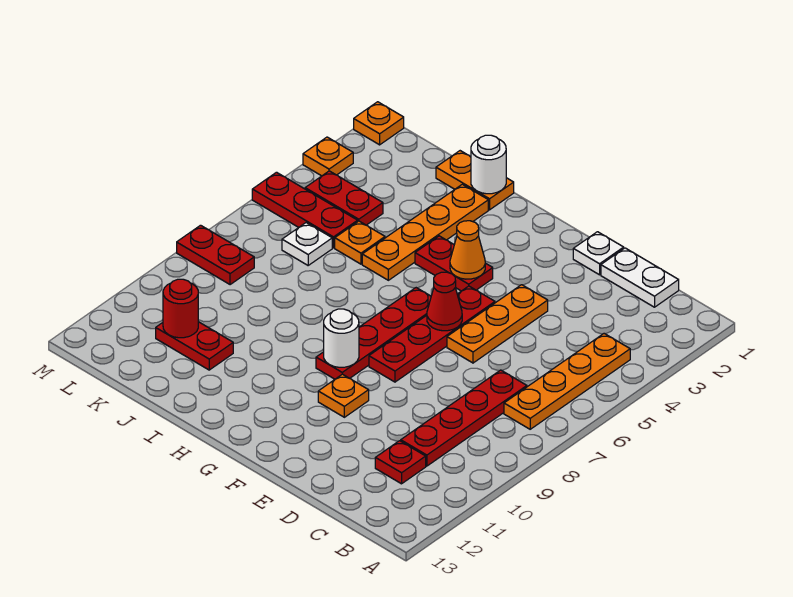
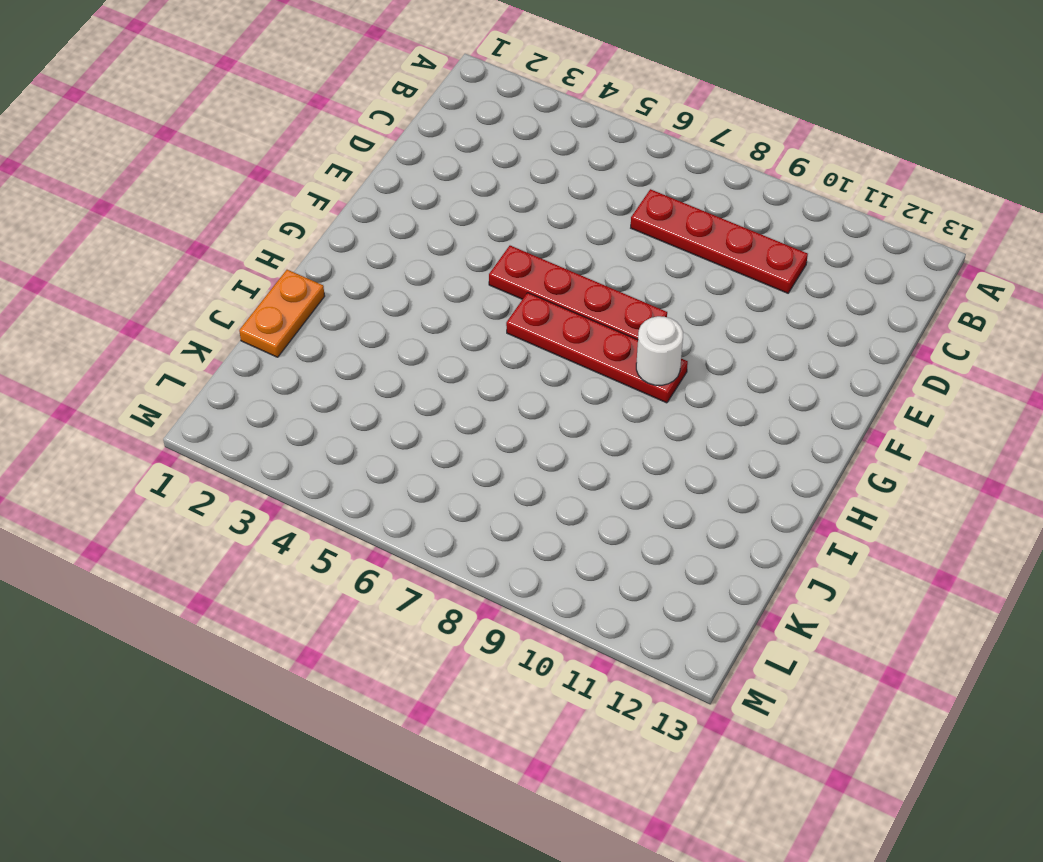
none -> orange plate B4:B7 level 1
none -> white plate C1:D1 level 1
none -> red plate C11 level 1

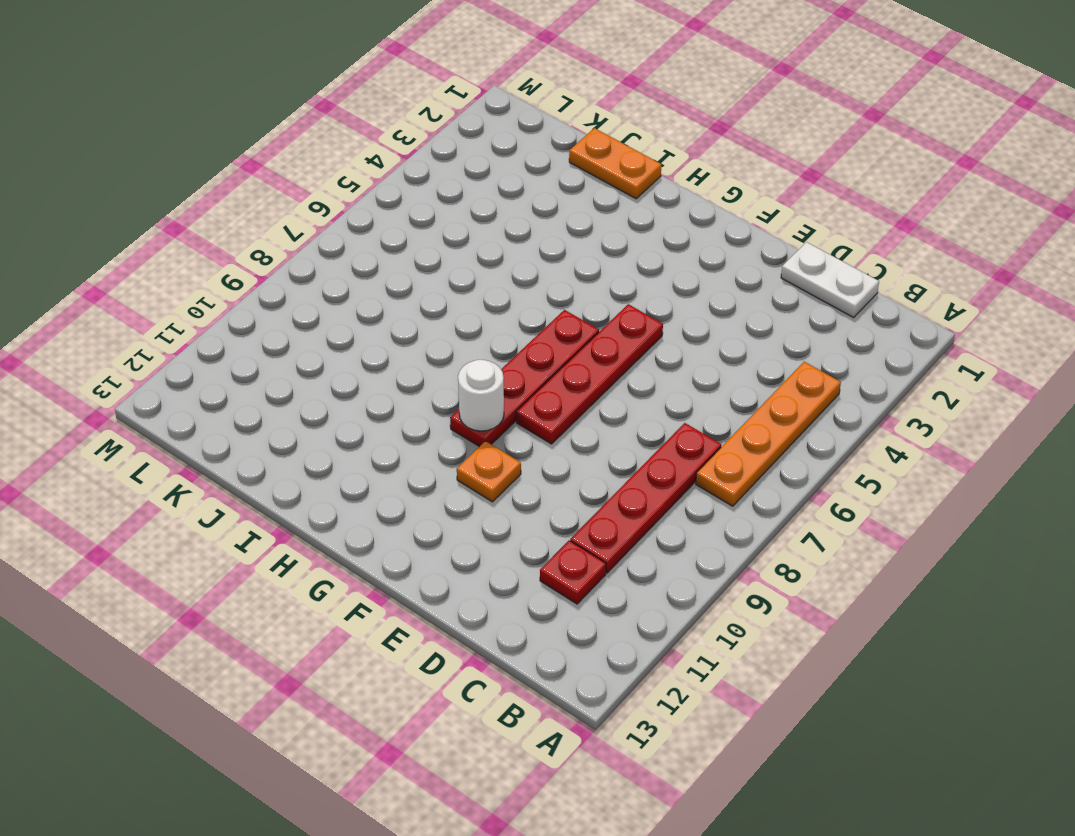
none -> white plate E1 level 1
none -> orange plate E4:E6 level 1
none -> red plate G4:H4 level 1

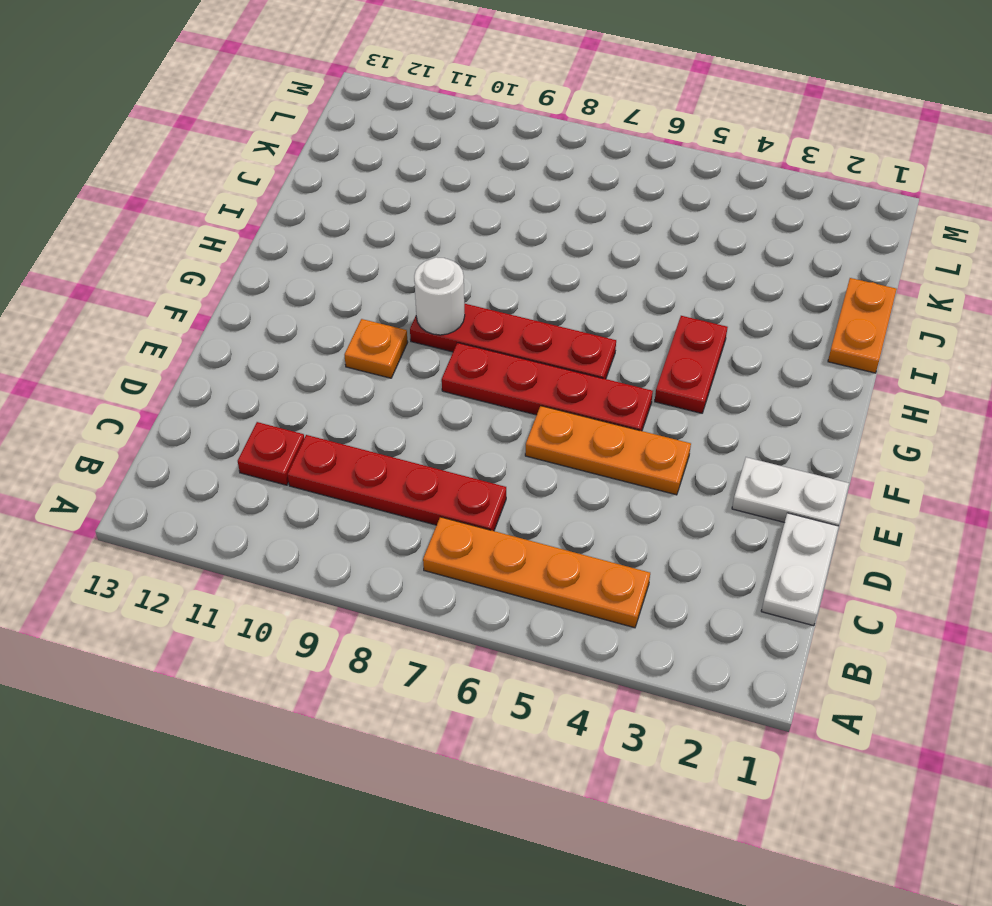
white plate E1:E2 level 1 -> white plate E1 level 1
none -> orange plate I2:I5 level 1
none -> orange plate J5 level 1
none -> red plate J11:K11 level 1

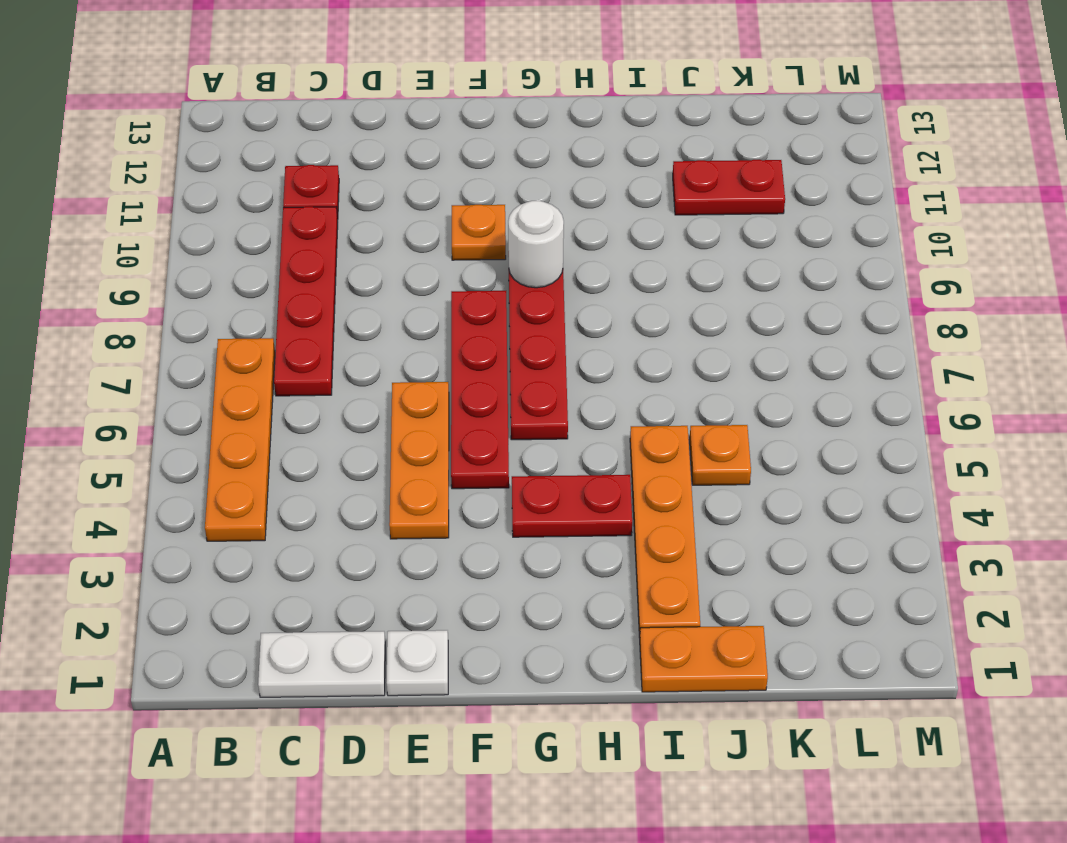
none -> red plate K4:L4 level 1
none -> red plate K5:M5 level 1
none -> white plate K6 level 1

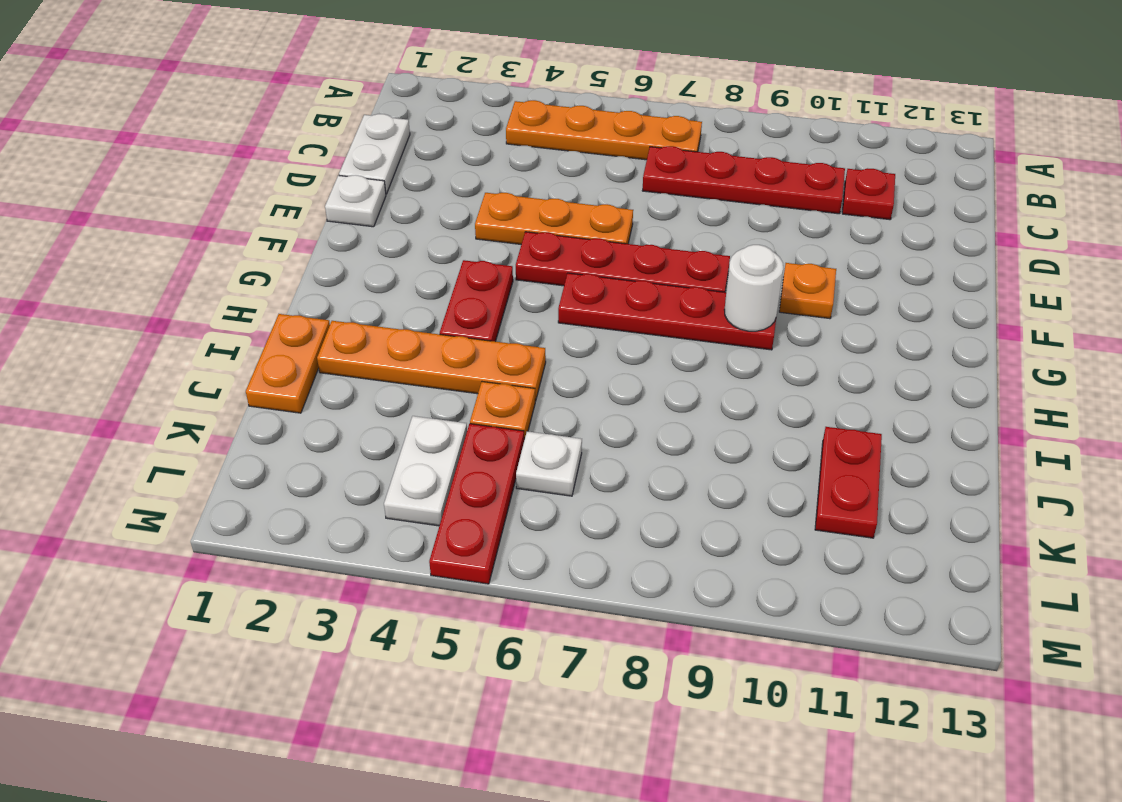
white plate K4:L4 level 1 -> red plate K4:L4 level 1
none -> red plate L8:M8 level 1
none -> orange plate M1 level 1
none -> orange plate M3 level 1

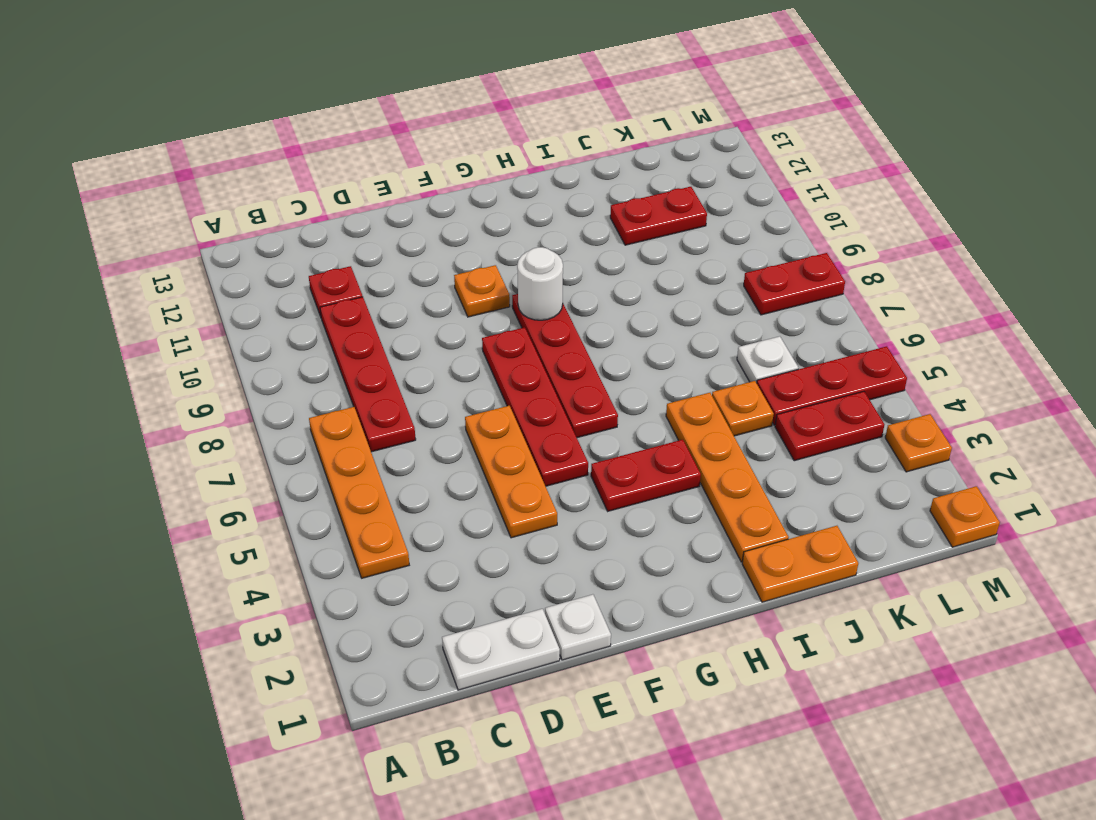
none -> red cone F6 level 2
none -> orange cone G4 level 2
none -> white round brick I1 level 2

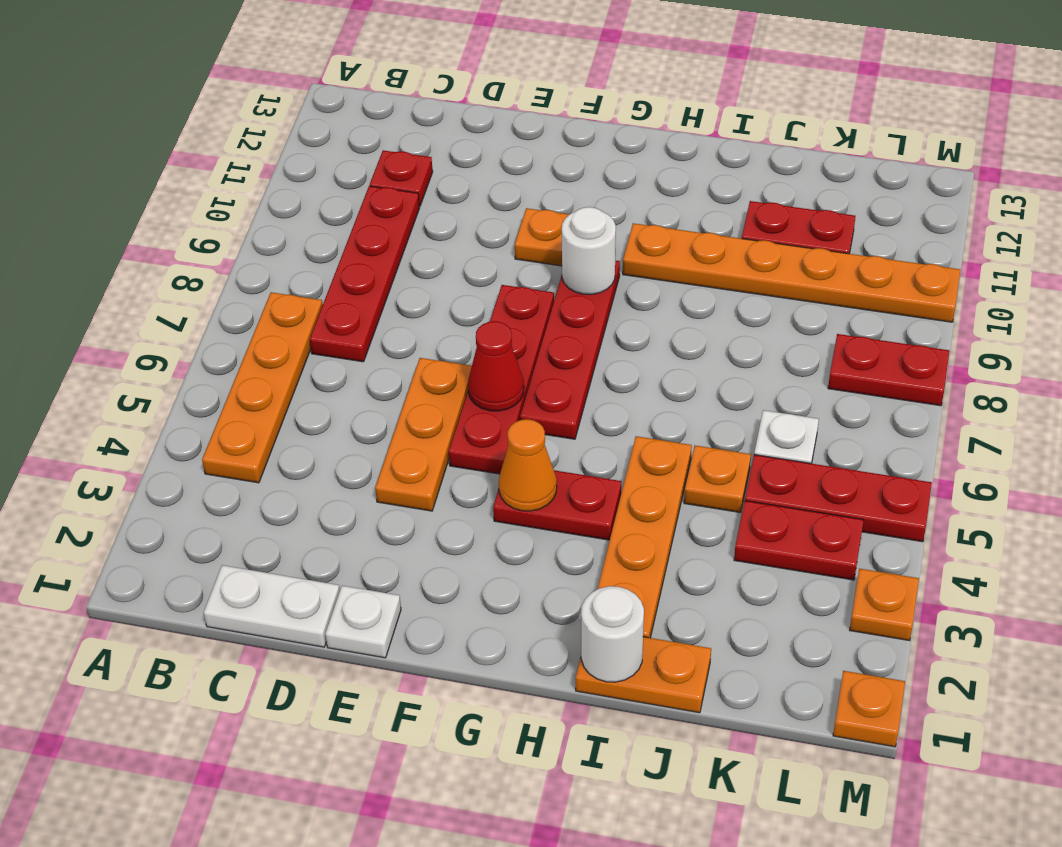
orange plate H10:M10 level 1 -> none
none -> red round brick K11 level 2

